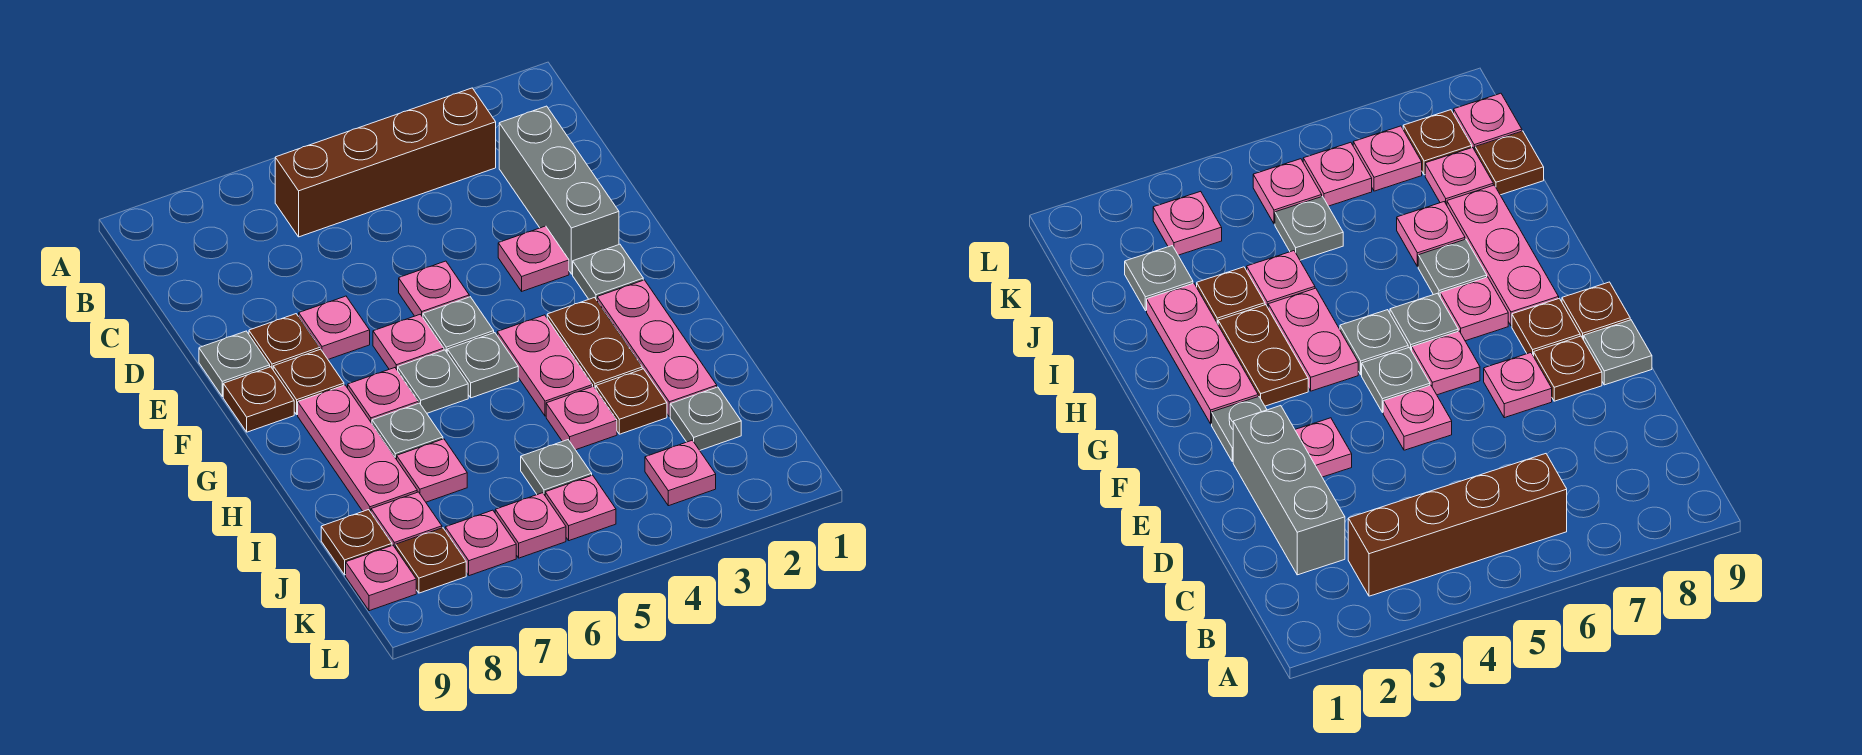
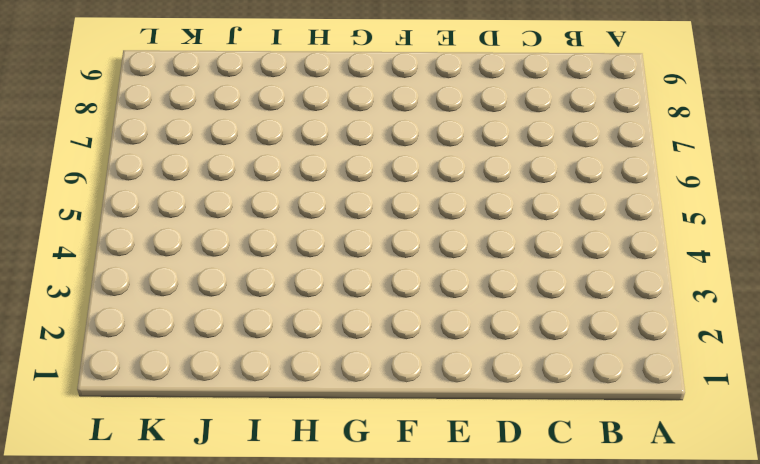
none -> brown brick B3:B6 level 1
none -> grey brick C2:E2 level 1
none -> pink plate E3 level 1
none -> pink plate E5 level 1

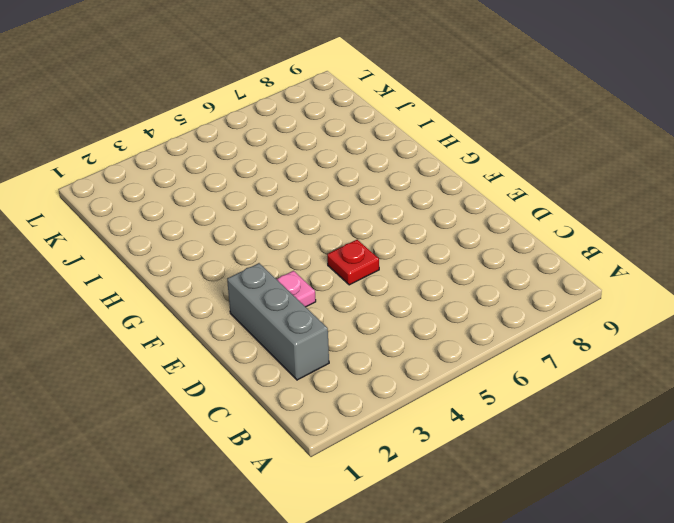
red plate E5 level 1 -> pink plate E5 level 1
none -> brown brick B3:B6 level 1
none -> pink plate E7 level 1
none -> brown plate E8 level 1
none -> grey plate E9 level 1

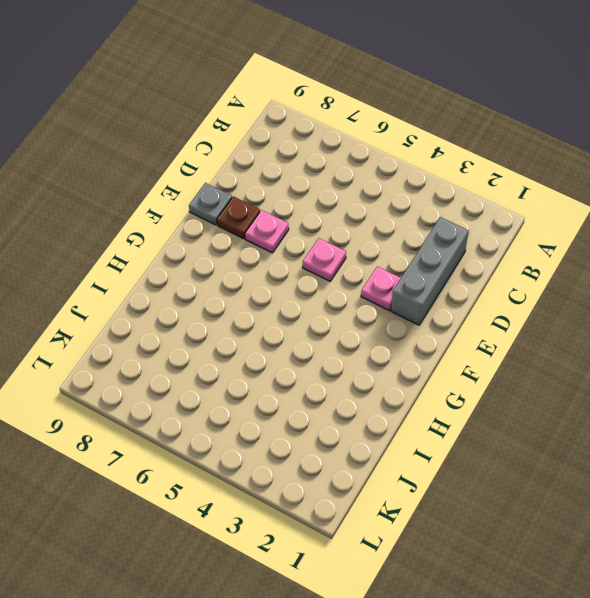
none -> brown brick B3:B6 level 1
none -> grey plate F2 level 1
none -> grey plate F5 level 1
none -> pink plate F6 level 1

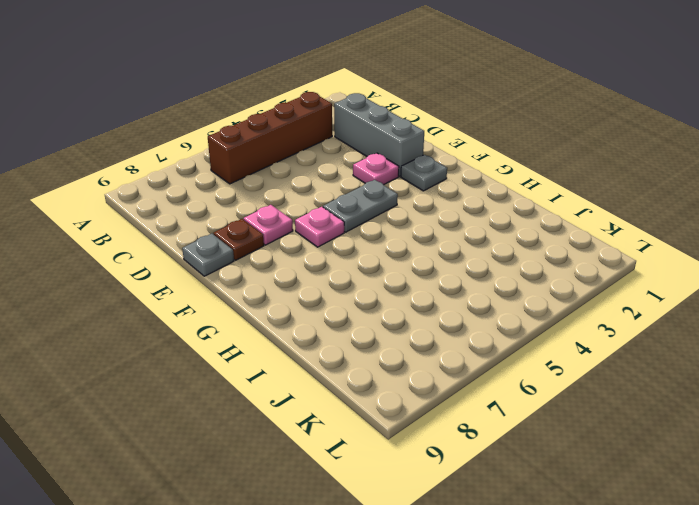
grey plate F4:F5 level 1 -> grey plate F5 level 1
none -> pink plate E5 level 1
none -> brown plate F8 level 1
none -> brown plate F9 level 1
none -> pink plate G2:I2 level 1

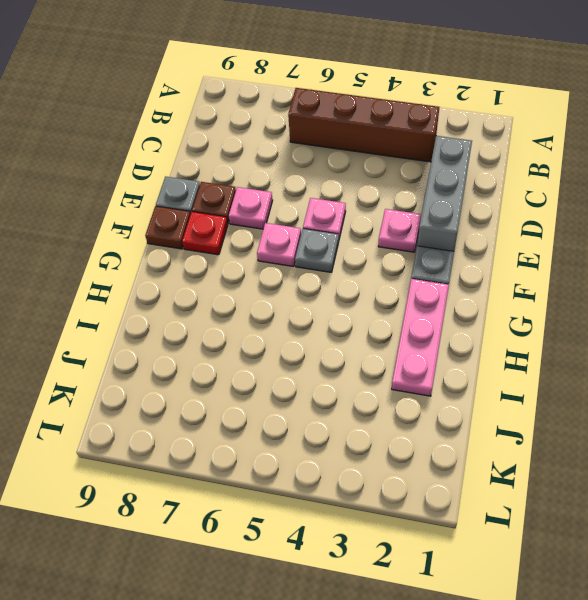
red plate F8 level 1 -> brown plate F8 level 1
none -> brown plate G3:H3 level 1
none -> pink plate G4:H4 level 1
none -> grey plate G5 level 1
none -> grey plate G6 level 1

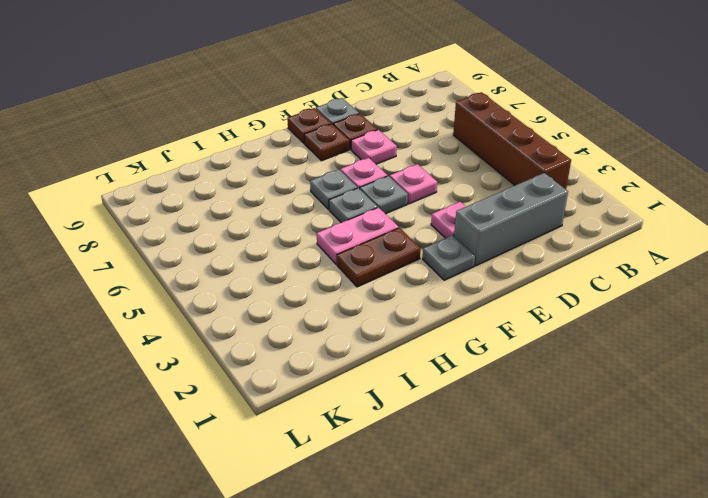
none -> pink plate G2:I2 level 1
none -> pink plate G7 level 1
none -> pink plate G8:I8 level 1
none -> grey plate H7 level 1

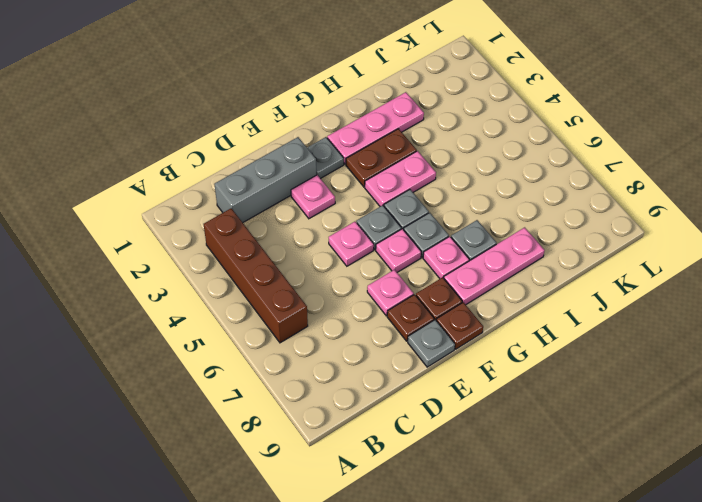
none -> brown plate I3 level 1
none -> pink plate I4 level 1
none -> pink plate I7 level 1
none -> grey plate J2 level 1

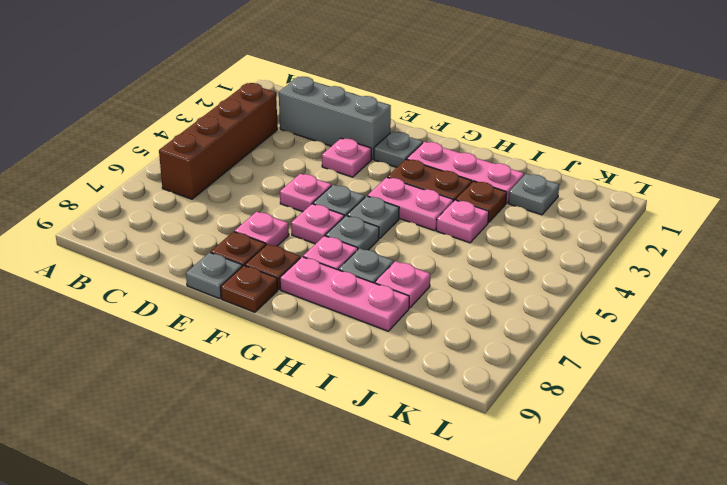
none -> grey plate J5 level 1
none -> pink plate J8 level 1
none -> brown plate J9 level 1
none -> pink plate K3 level 1

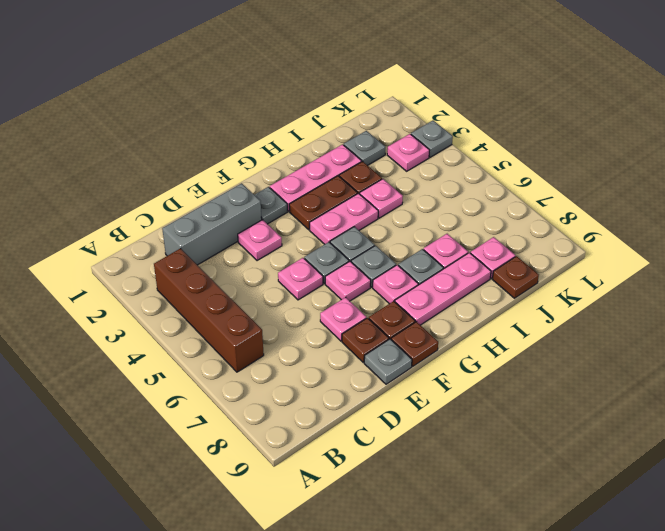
grey plate L3 level 1 -> grey plate J5 level 1
none -> pink plate K5 level 1
none -> pink plate K6 level 1
none -> pink plate K7 level 1
none -> brown plate K8 level 1

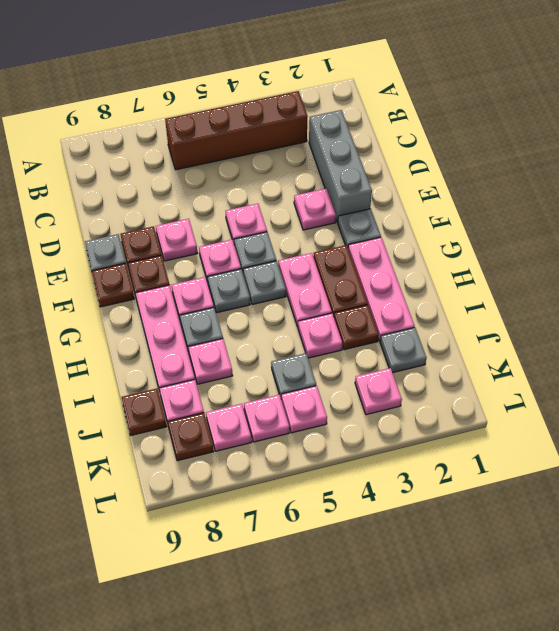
none -> pink plate K9 level 1

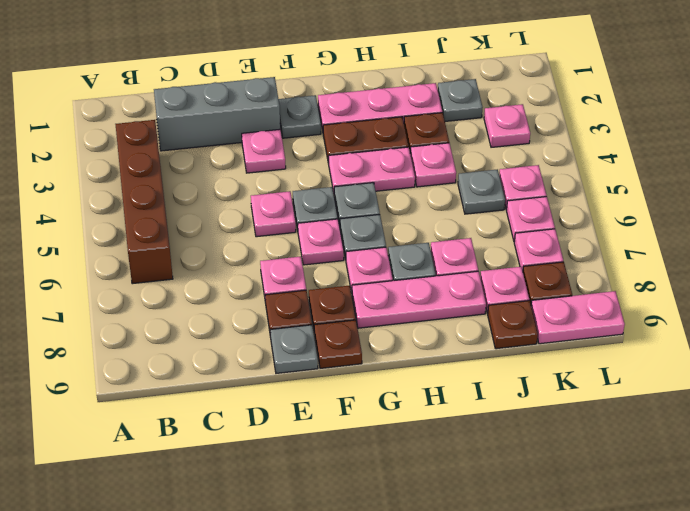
pink plate K9:L9 level 1 -> pink plate K9 level 1

